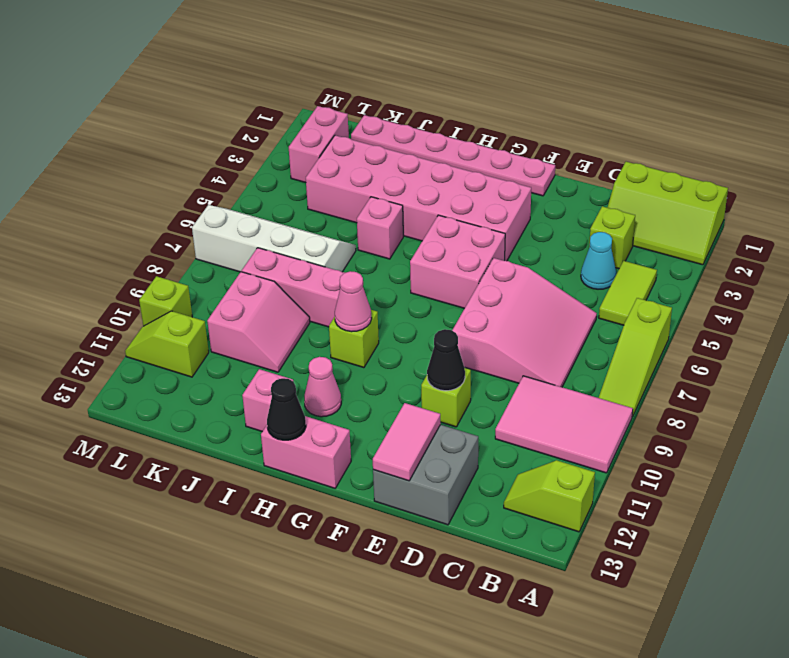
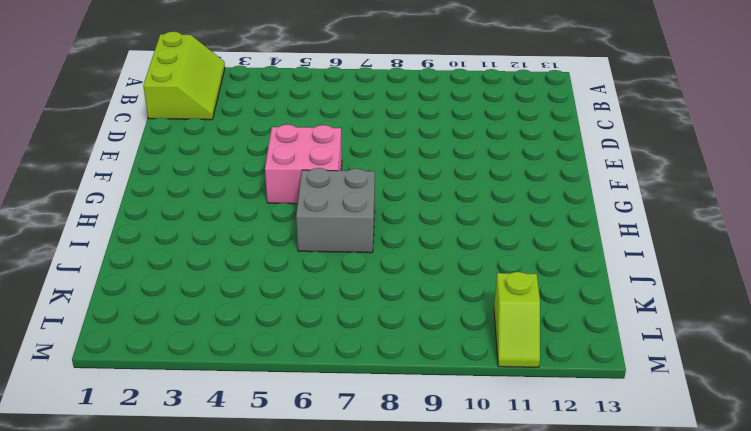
grey brick H6:I7 level 1 -> grey brick D12:E13 level 1
none -> lime slope A6:A8 level 1 top 6
none -> pink tile A9:C10 level 1
none -> lime slope A12:B12 level 1 top A

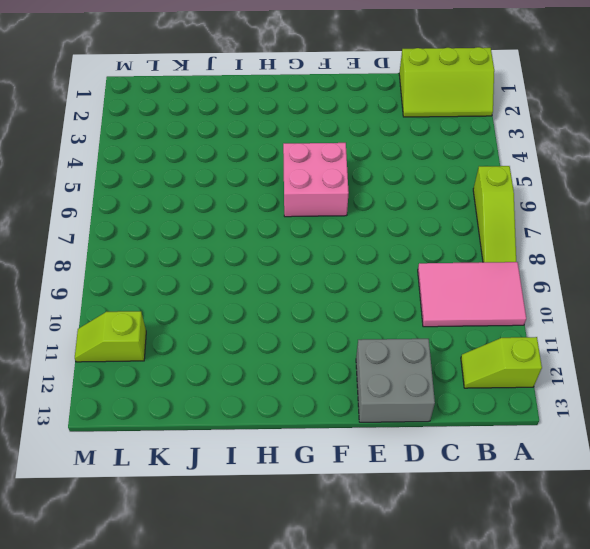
none -> lime tile B4:B5 level 1
none -> lime brick C3 level 1
none -> cyan cone C4 level 1

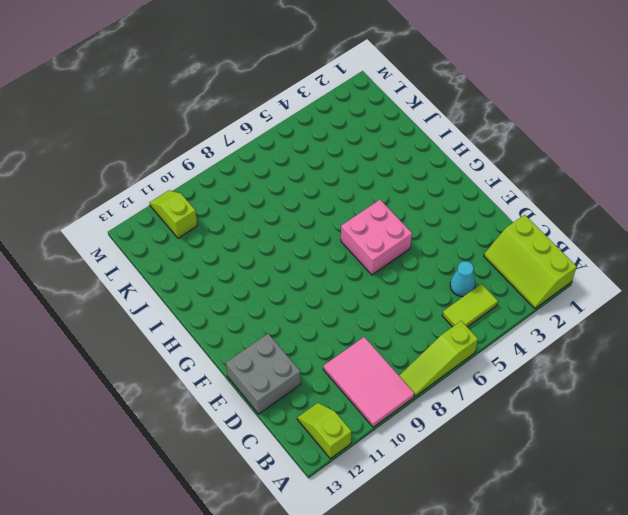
none -> lime brick C3 level 1
none -> pink slope C6:E8 level 1 top E
none -> lime brick E10 level 1

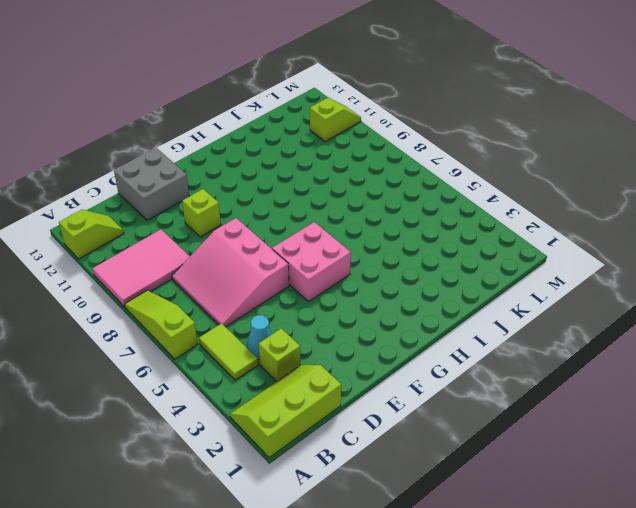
none -> pink plate F1:K1 level 1
none -> pink brick F3:K4 level 1
none -> pink brick G13:H13 level 1

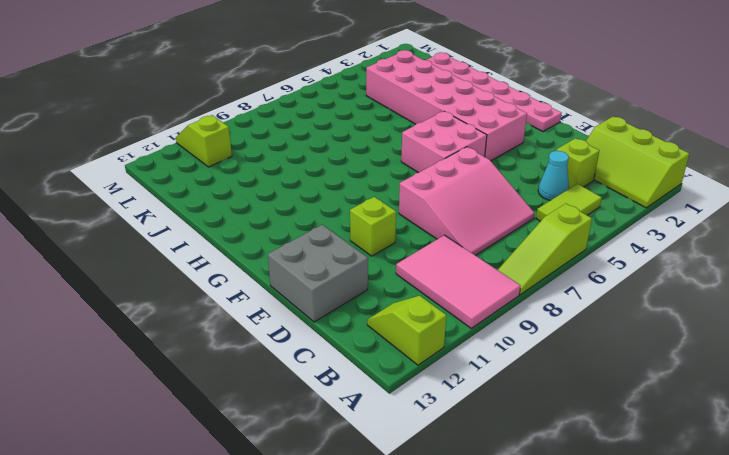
none -> pink brick G13:H13 level 1
none -> lime brick H9 level 1
none -> pink cone H11 level 1

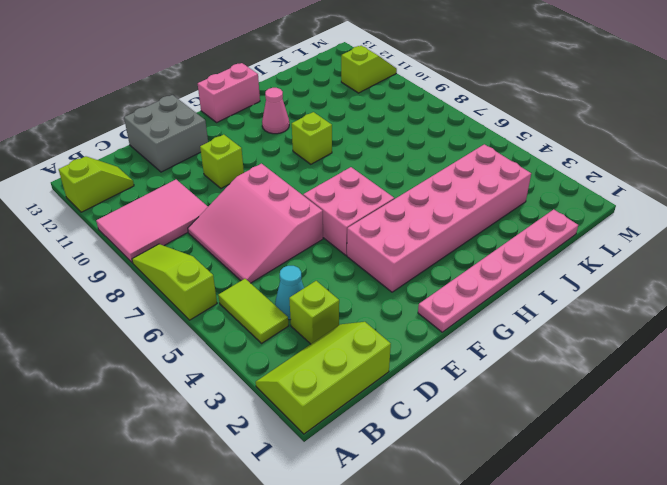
none -> pink brick I5 level 1
none -> pink brick I8:K8 level 1
none -> pink brick I12 level 1

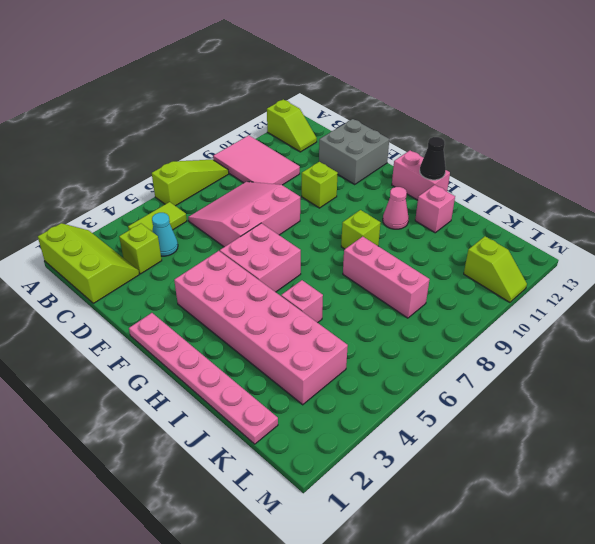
none -> white slope J6:M7 level 1 top 7
none -> pink slope J9:K10 level 1 top K
none -> pink brick L2:L3 level 1

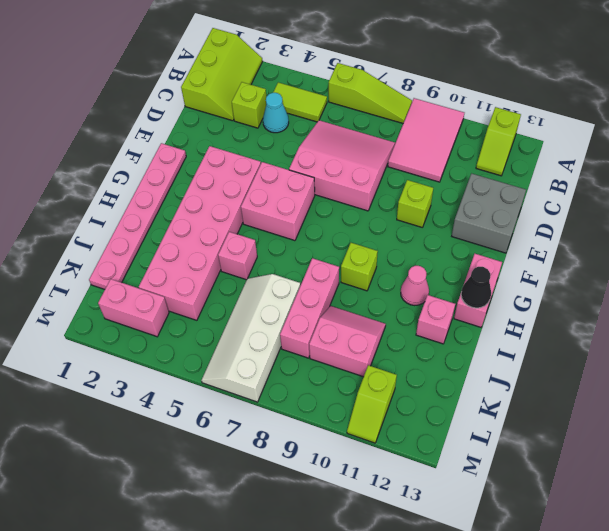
none -> lime brick M10 level 1
none -> black cone E10 level 2
none -> pink tile E12:E13 level 2

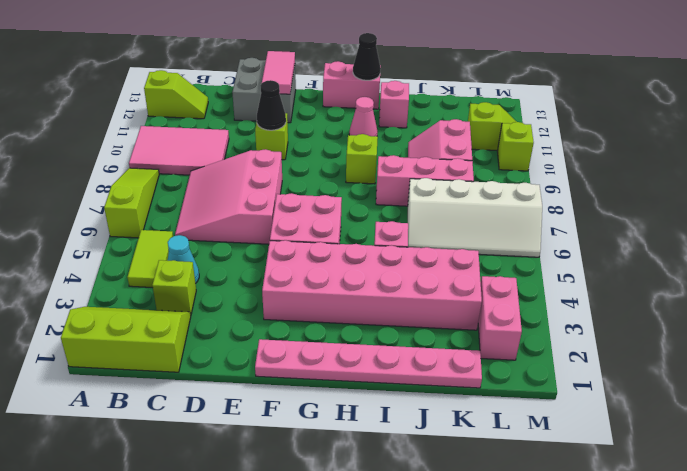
none -> pink cone H9 level 2

